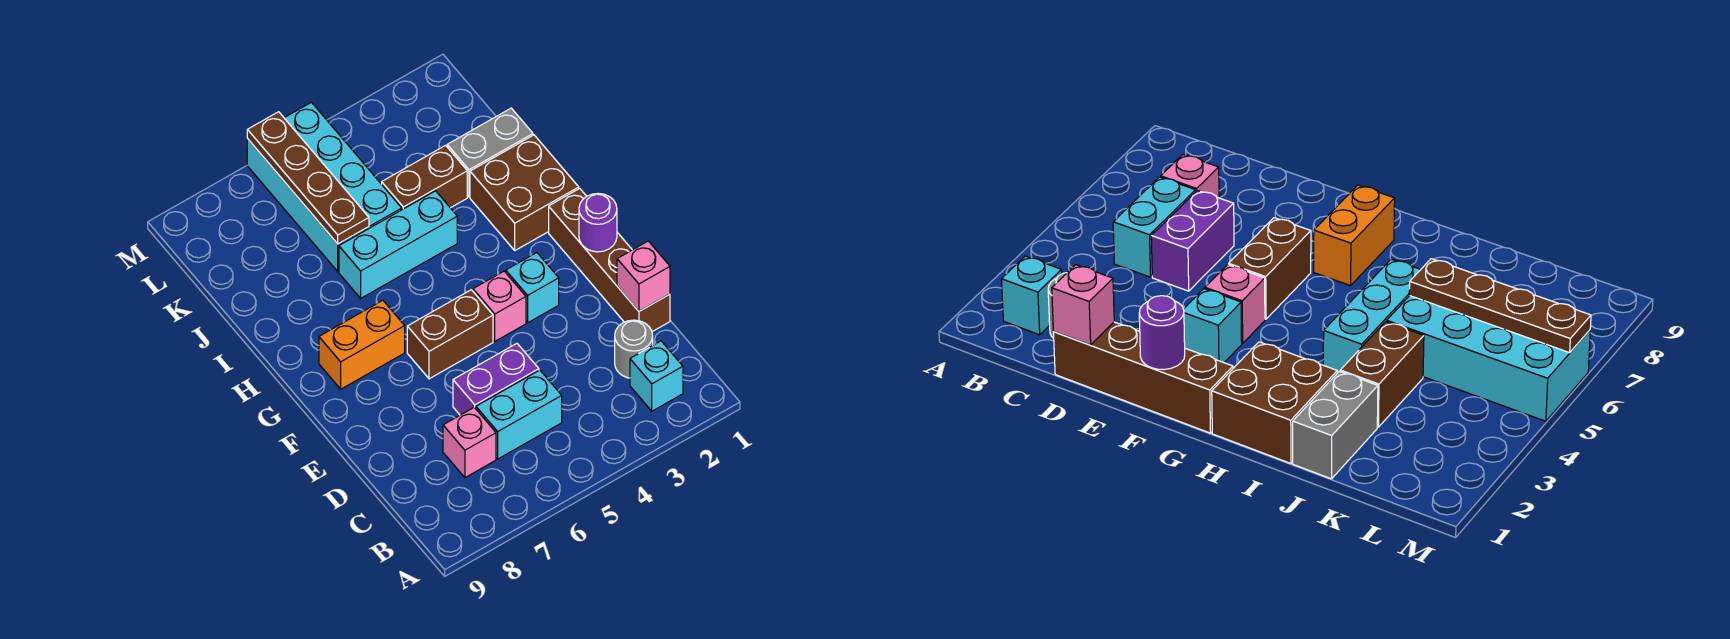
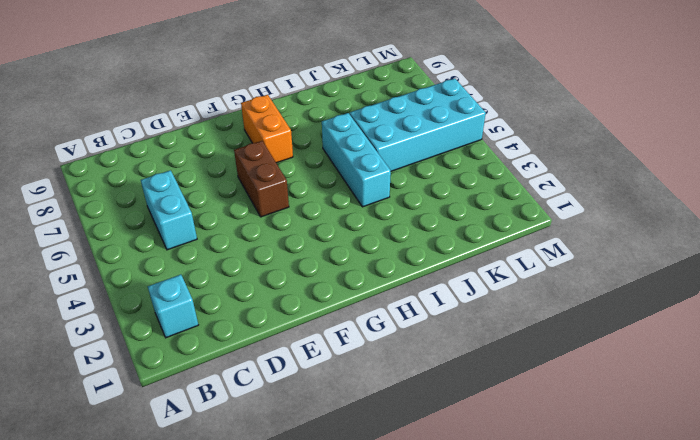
none -> grey round brick C2 level 1
none -> pink brick C7 level 1
none -> brown brick D1:G1 level 1

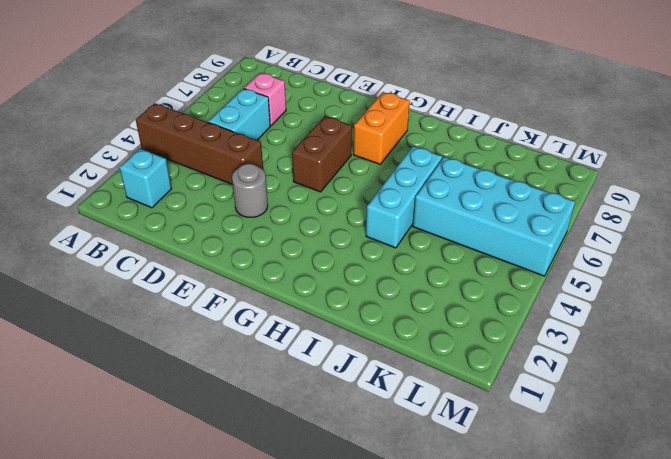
brown brick A4:D4 level 1 -> brown brick D1:G1 level 1
grey round brick E3 level 1 -> grey round brick C2 level 1
none -> purple brick D5:D6 level 1
none -> cyan brick F3 level 1
none -> pink brick F4 level 1

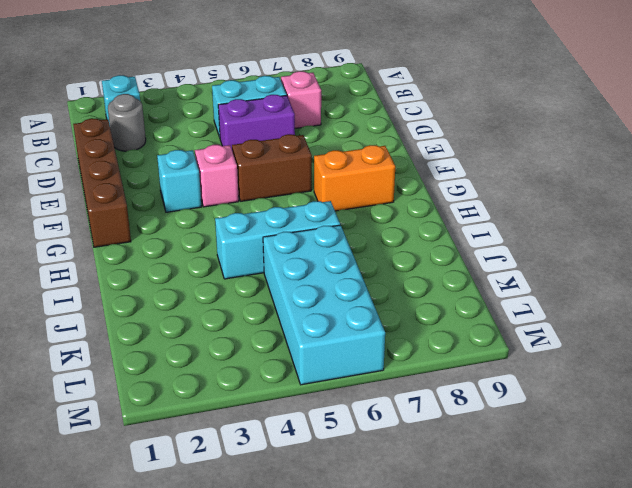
none -> brown brick H1:I2 level 1
none -> grey brick J1:J2 level 1
none -> brown brick J3:J4 level 1

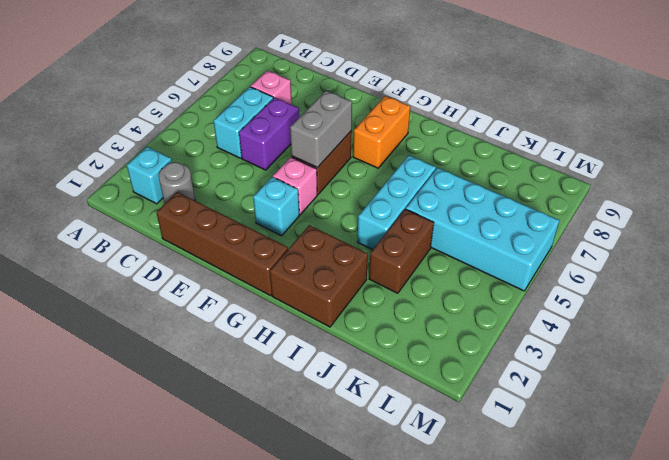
grey brick F5:F6 level 2 -> grey brick J1:J2 level 1
none -> pink brick D1 level 2
none -> purple round brick F1 level 2
none -> brown plate J6:M6 level 2

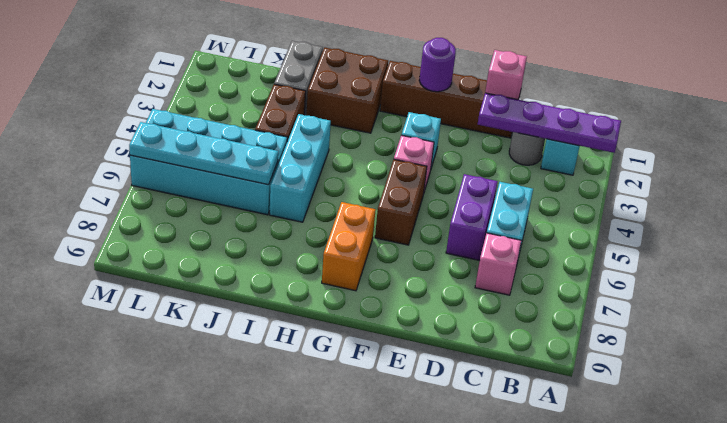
purple plate A2:D2 level 2 -> none
cyan plate J6:M6 level 2 -> brown plate J6:M6 level 2

